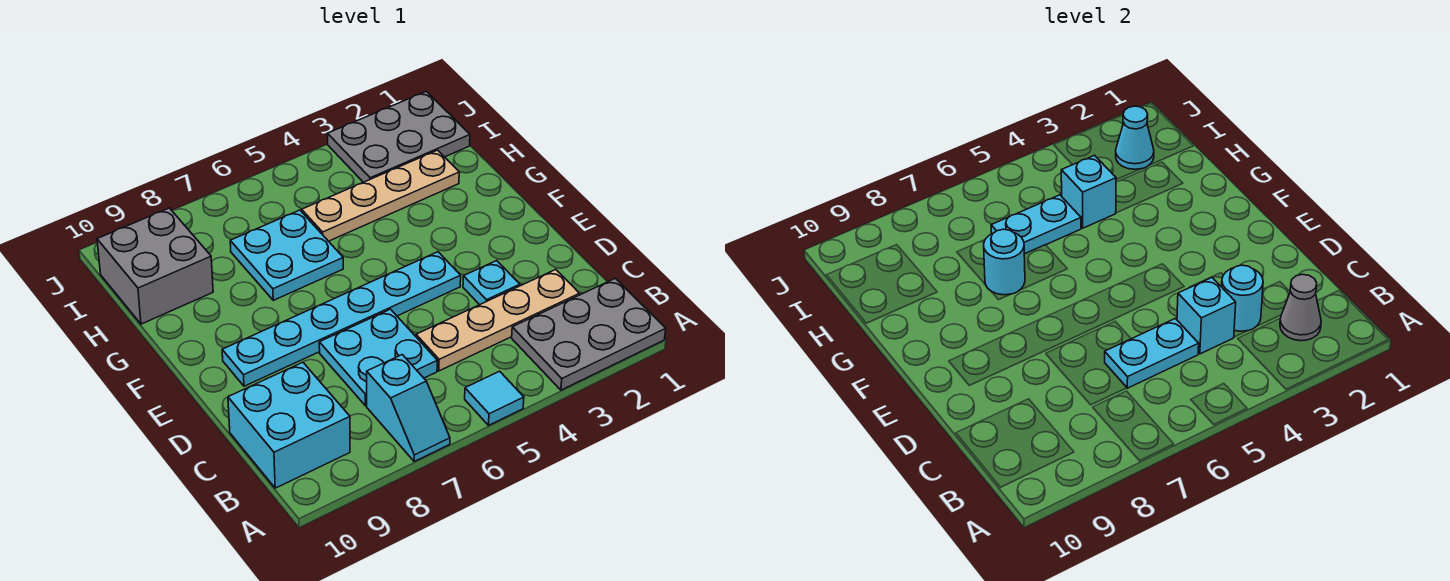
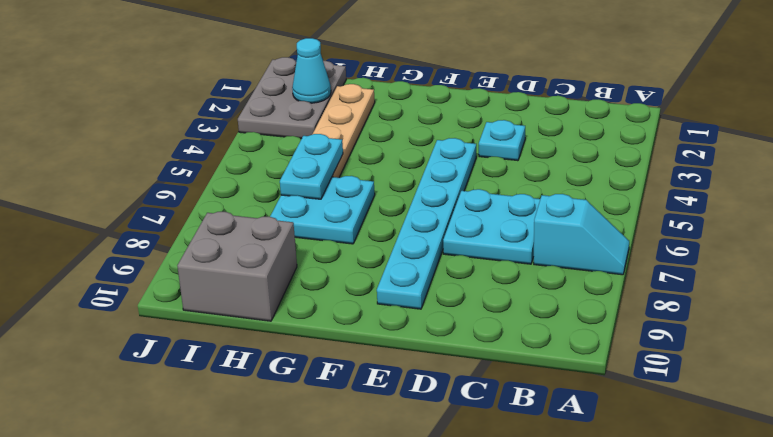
none -> grey plate A1:B3 level 1
none -> cyan tile A5 level 1
none -> cyan brick B9:C10 level 1

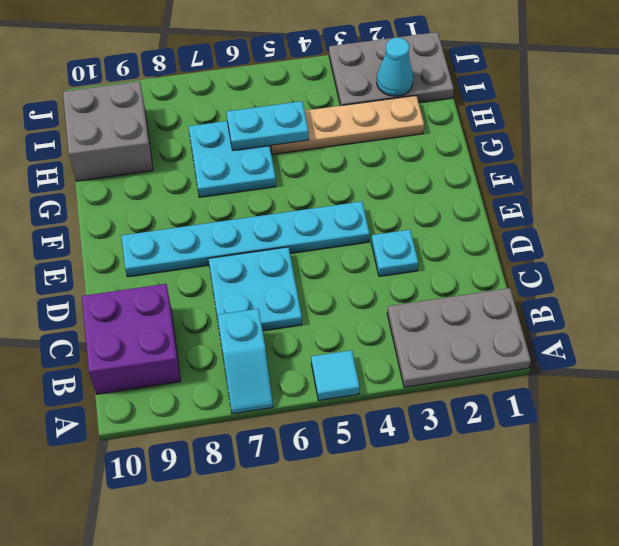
purple brick B9:C10 level 1 -> cyan brick B9:C10 level 1
none -> tan plate C2:C5 level 1
none -> grey cone B2 level 2
none -> cyan round brick C3 level 2

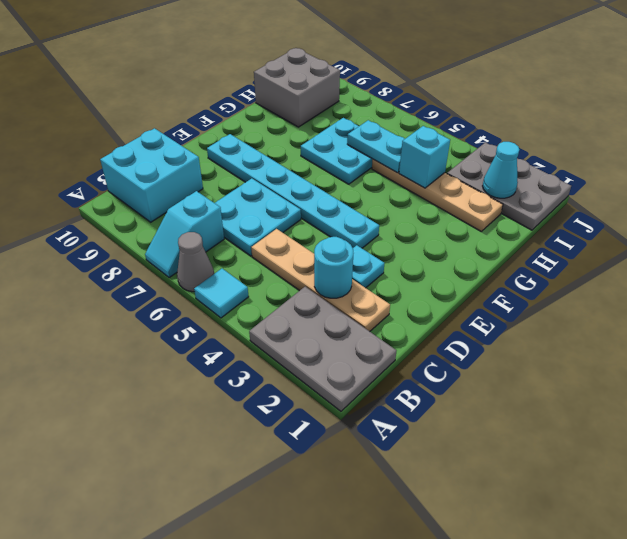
grey cone A6 level 1 -> grey cone B2 level 2
none -> cyan brick C4 level 2
none -> cyan plate C5:C6 level 2
none -> cyan round brick G7 level 2

